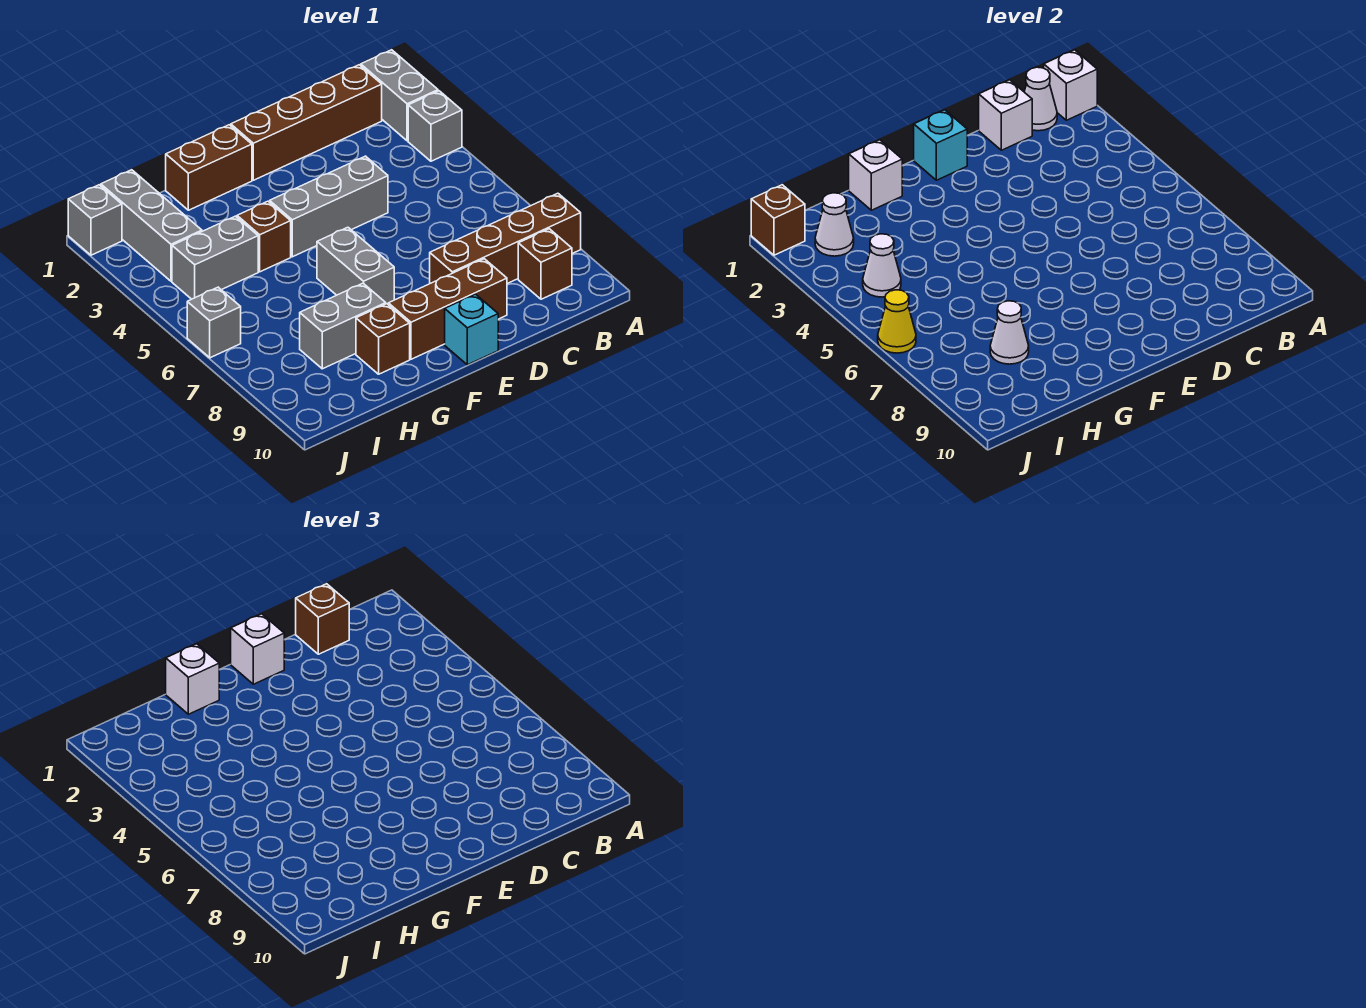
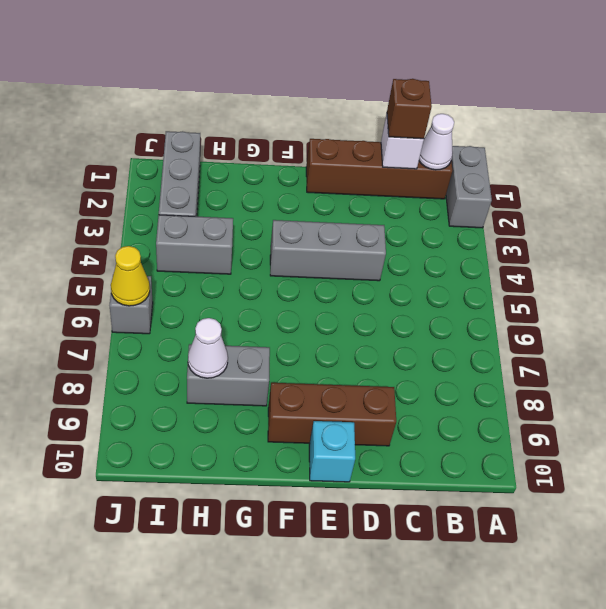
none -> grey brick A3 level 1
none -> brown brick A8:D8 level 1
none -> brown brick B9 level 1
none -> brown brick F1:G1 level 1

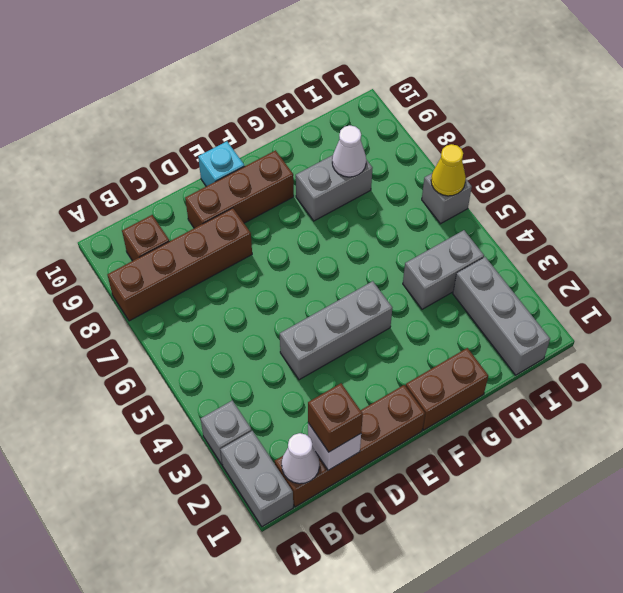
none -> grey brick F6:F7 level 1
none -> brown brick G4 level 1
none -> brown brick G9 level 1
none -> grey brick J1 level 1

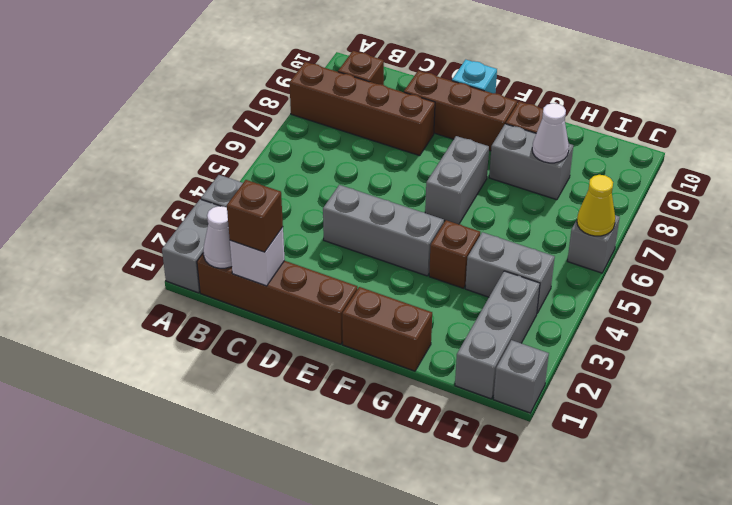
none -> white brick A1 level 2
none -> cyan brick E1 level 2
none -> white brick G1 level 2
none -> white cone I2 level 2

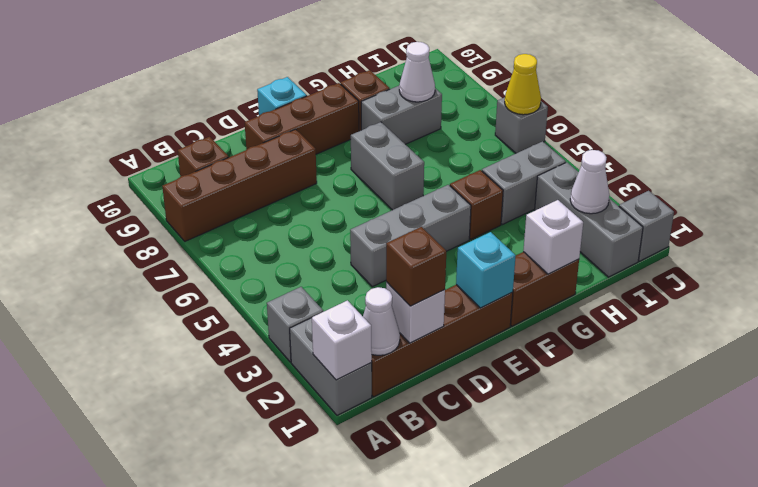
none -> white cone I4 level 2
none -> brown brick J1 level 2
none -> white brick E1 level 3
none -> white brick G1 level 3

